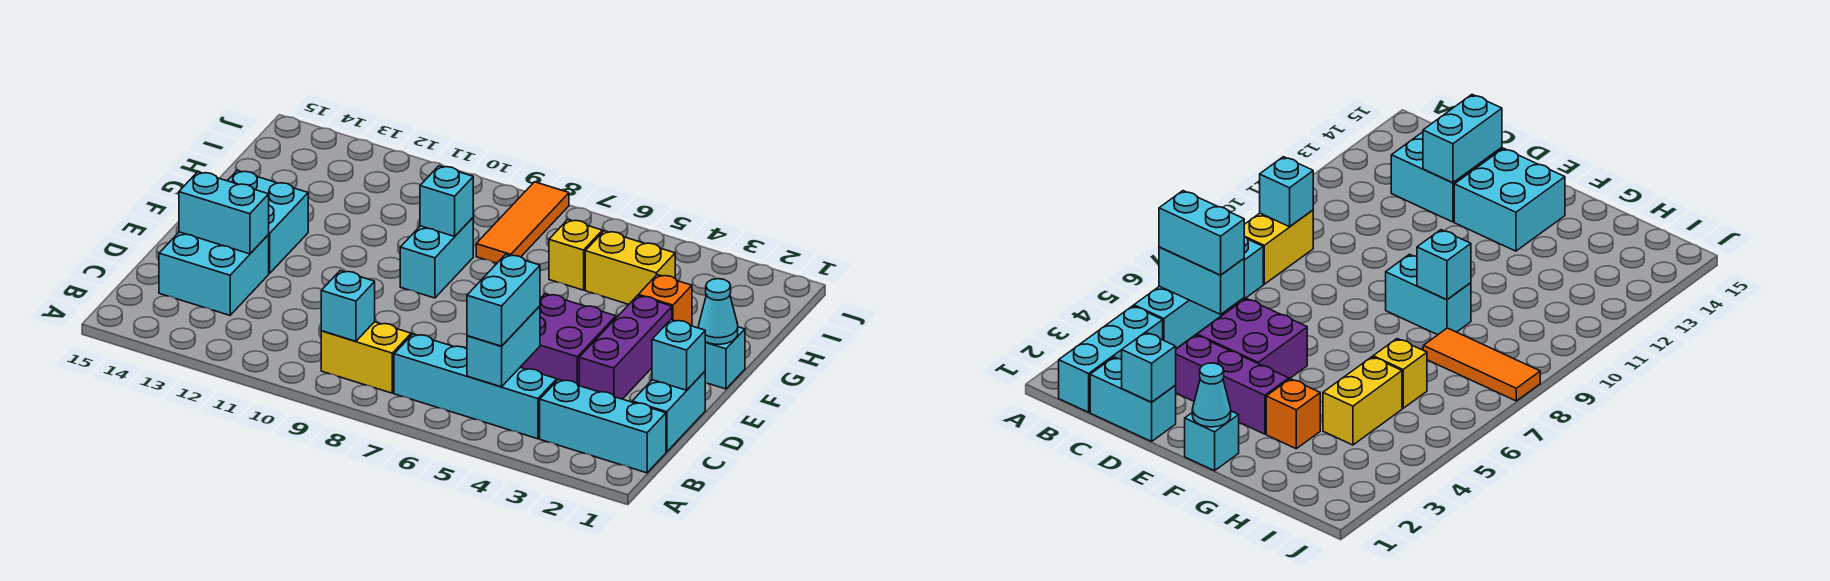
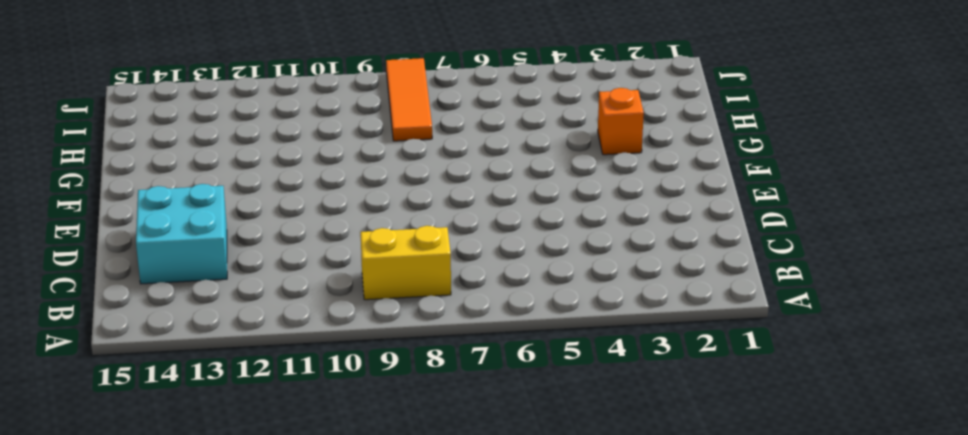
none -> cyan brick B1:B3 level 1
none -> cyan brick B4:B7 level 1
none -> cyan brick C1:D1 level 1

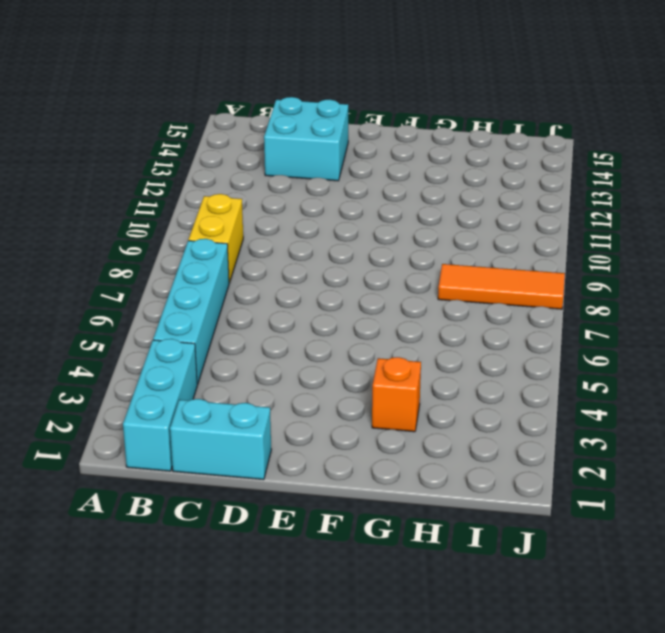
none -> purple brick D3:F3 level 1
none -> purple brick D4:E5 level 1
none -> cyan brick E13:F14 level 1

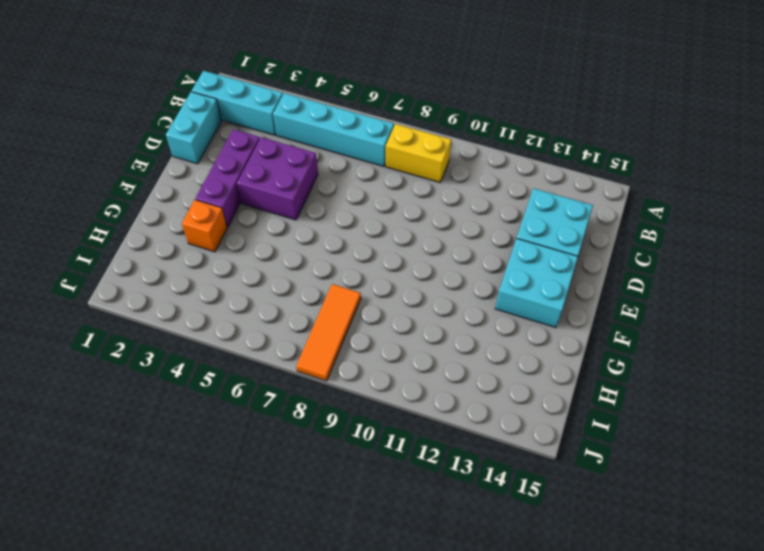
none -> cyan brick F1 level 1
none -> cyan brick F9:G9 level 1
none -> yellow brick H4:H5 level 1

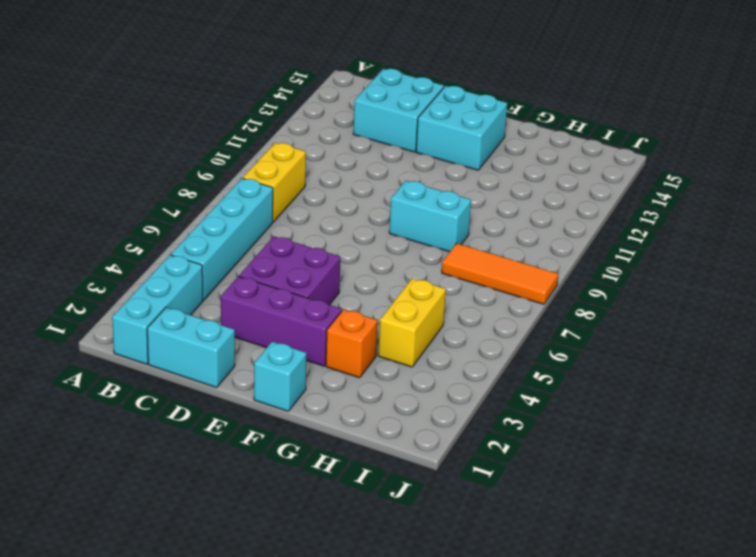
none -> yellow brick H6 level 1
none -> cyan brick B5:C5 level 2
none -> cyan brick B9 level 2

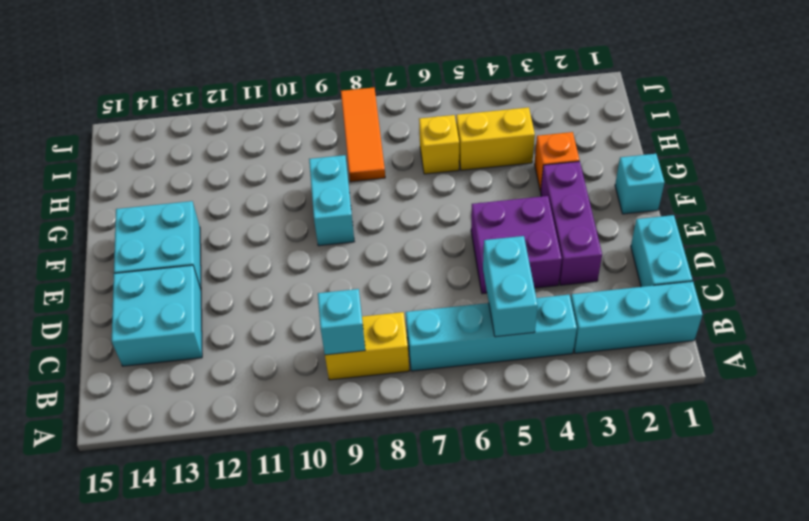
none -> cyan brick D1 level 2
none -> cyan brick D13:D14 level 2
none -> cyan cone F1 level 2

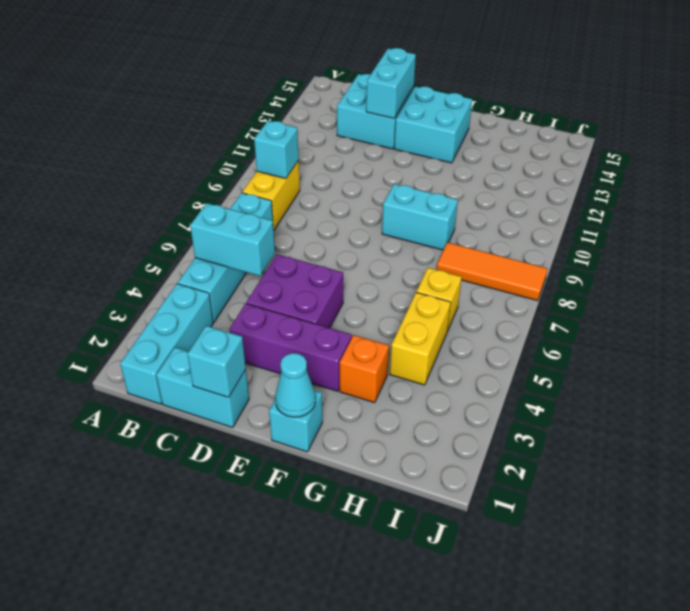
none -> cyan brick G9 level 2
none -> cyan brick B5:C5 level 3

